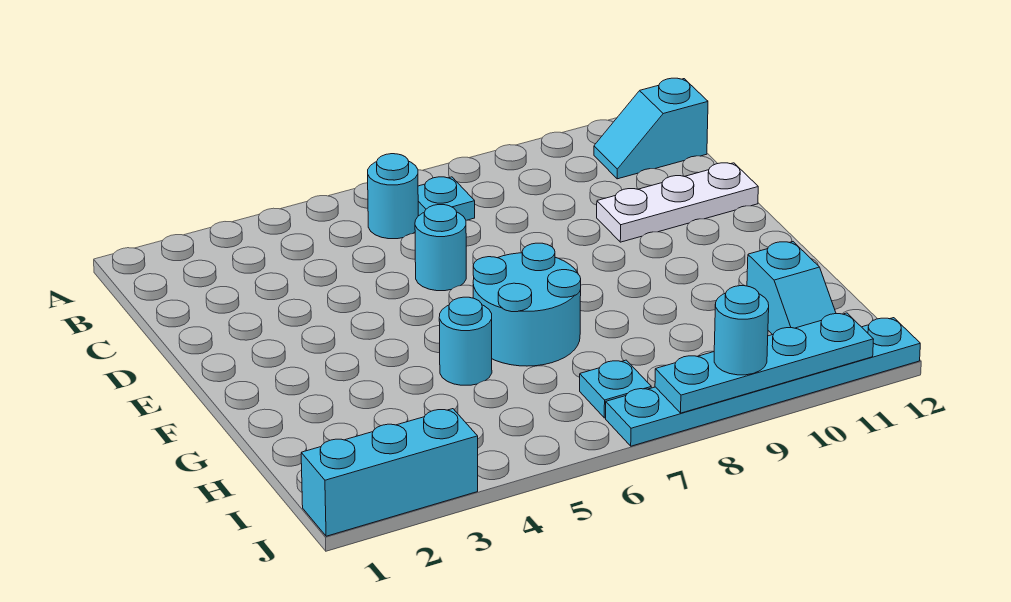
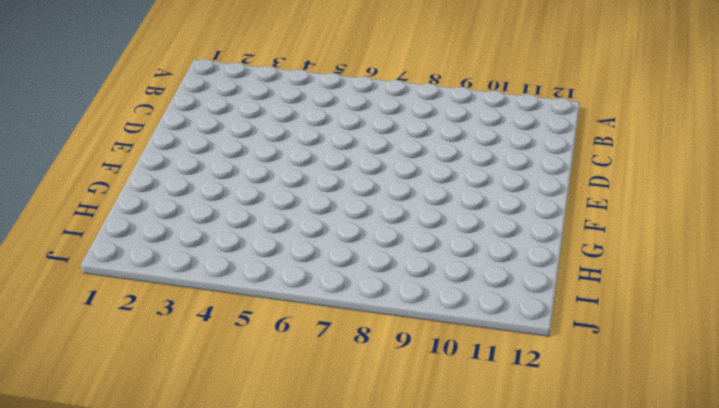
none -> cyan round brick B6 level 1
none -> cyan plate B7 level 1
none -> cyan slope B11:B12 level 1 top 12

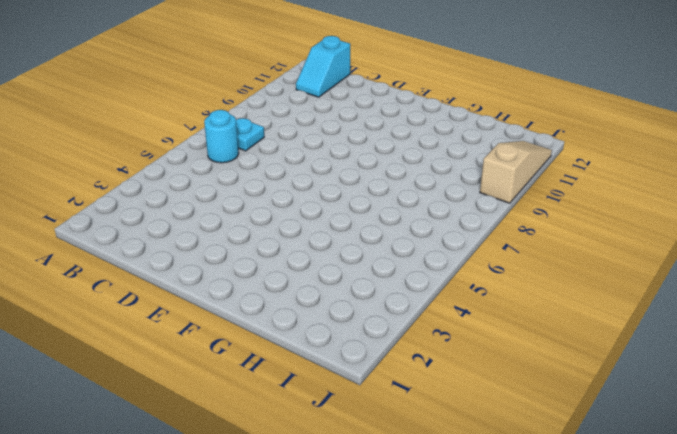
tan slope J9:J11 level 1 top 9 -> cyan plate J7:J12 level 1
none -> cyan round brick D6 level 1
none -> white plate D10:D12 level 1
none -> cyan round brick F6:G7 level 1

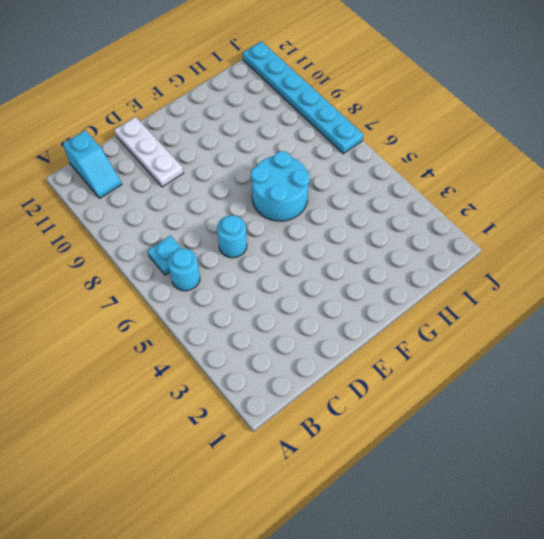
none -> cyan round brick G5 level 1
none -> cyan slope H11:I11 level 1 top H
none -> cyan plate I7 level 1

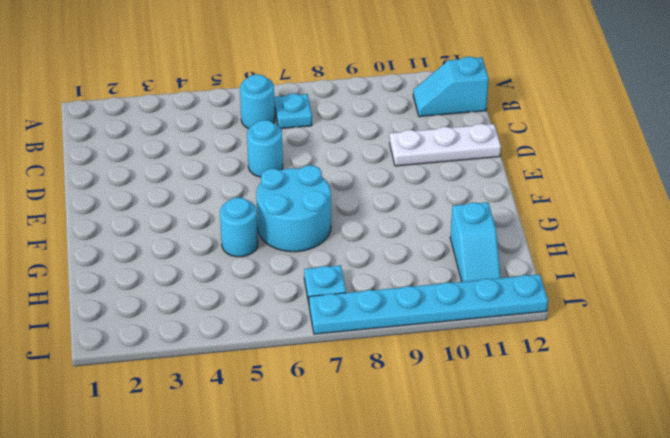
none -> cyan brick J1:J3 level 1
none -> cyan plate J8:J11 level 2
none -> cyan round brick J9 level 3

